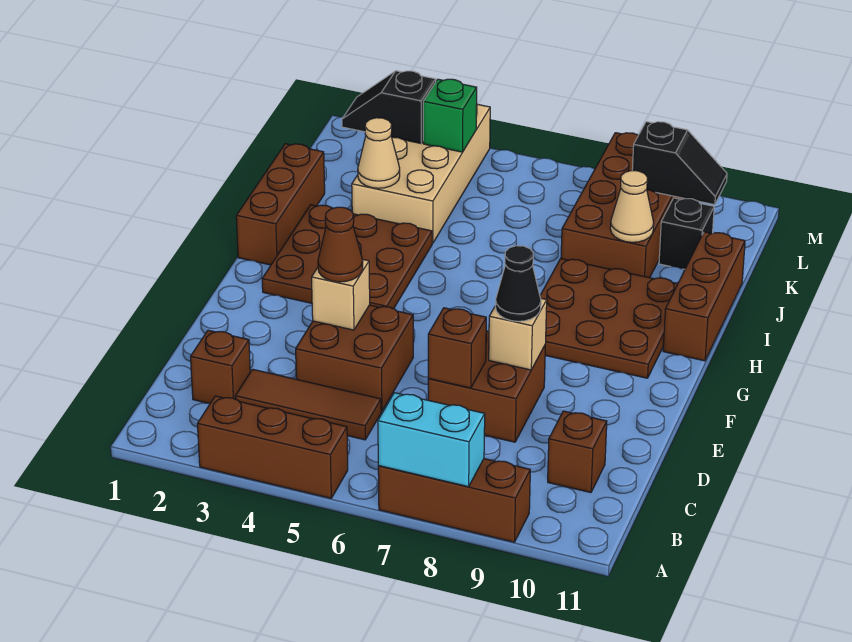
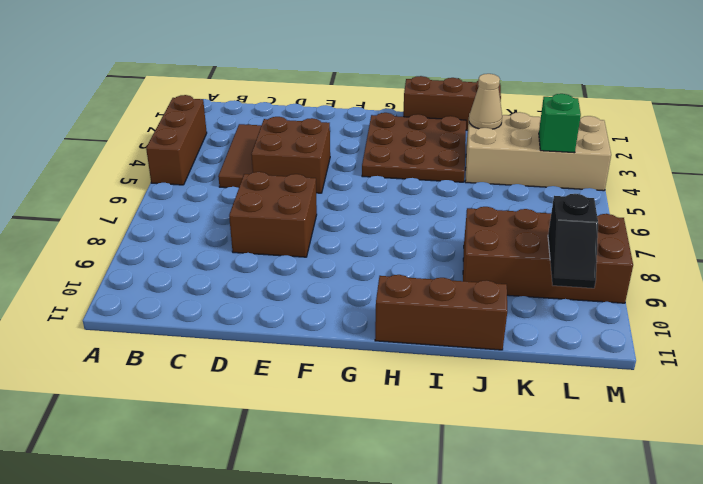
none -> brown brick A7:A9 level 1
none -> brown brick C2 level 1
none -> brown brick C10 level 1

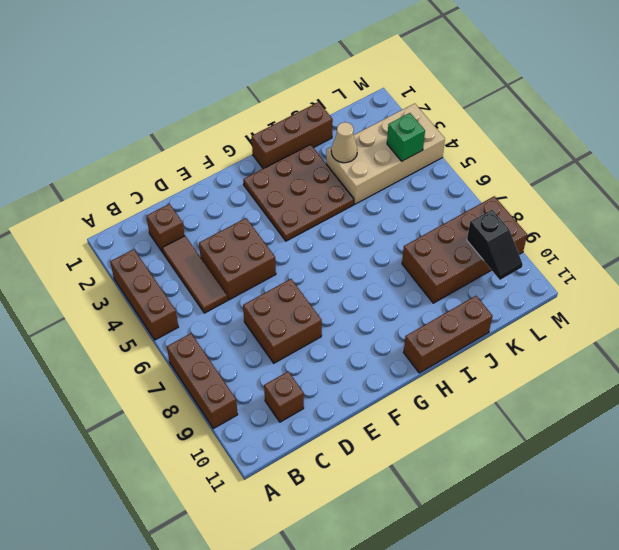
none -> brown plate G8:I10 level 1
none -> black brick K10 level 1
none -> cyan brick A7:A8 level 2

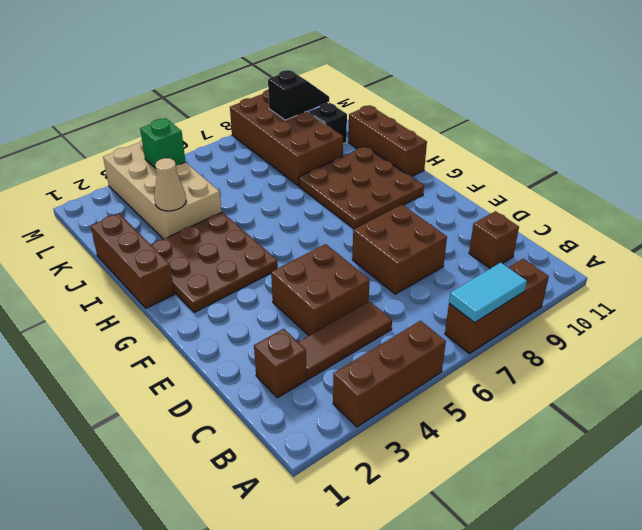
cyan tile A7:A8 level 2 -> cyan brick A7:A8 level 2
none -> brown brick D7 level 2
none -> tan brick E4 level 2
none -> tan brick E8 level 2

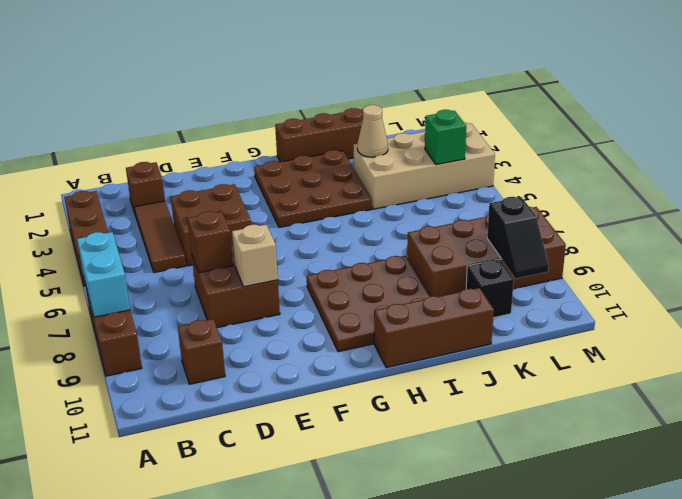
none -> tan brick E4 level 2
none -> tan cone J9 level 2
none -> black slope L2:L3 level 2 top 3

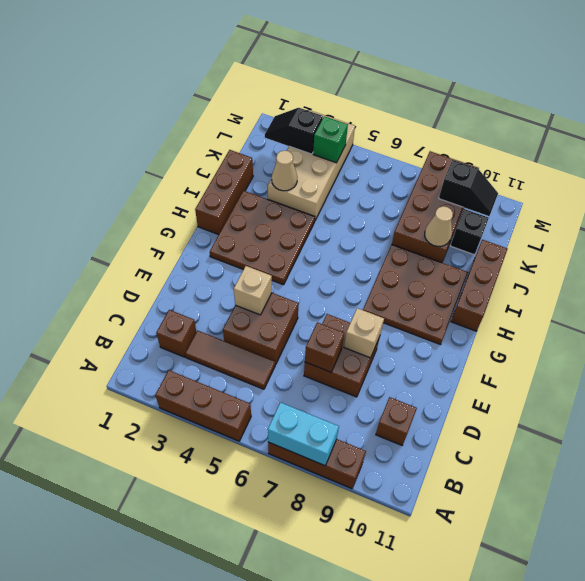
none -> brown cone E4 level 3
none -> black cone E8 level 3

